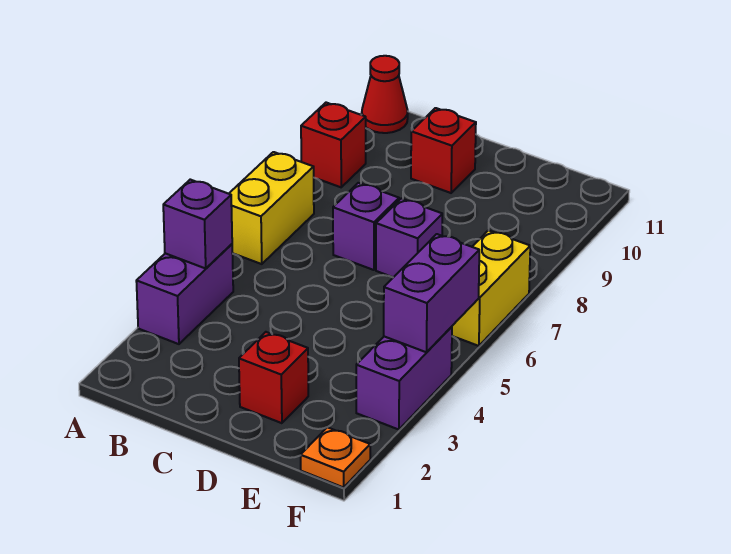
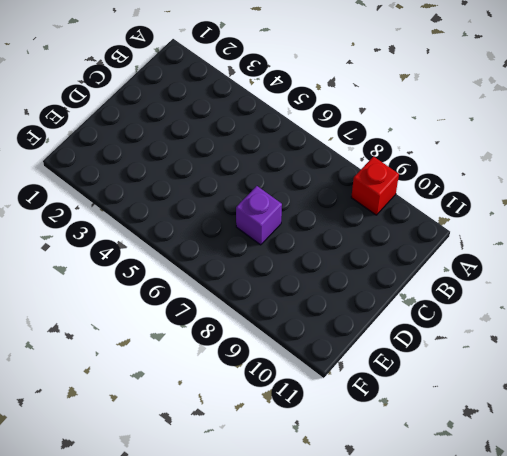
none -> purple brick A3:A4 level 1
none -> yellow brick A6:A7 level 1
none -> red cone A11 level 1

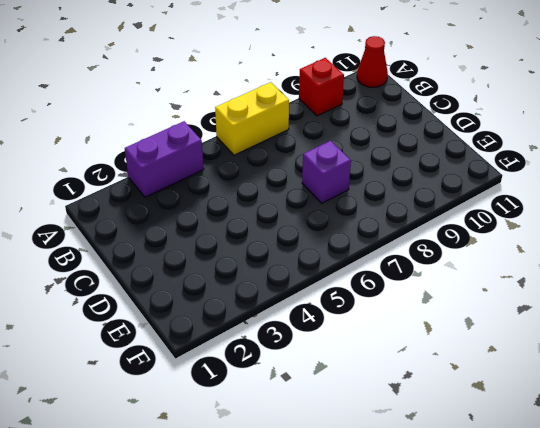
none -> purple brick C7 level 1
none -> red brick C10 level 1
none -> red brick D2 level 1

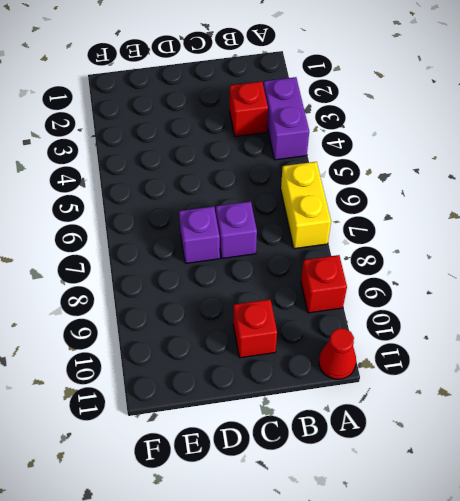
red brick B3 level 1 -> red brick D2 level 1
none -> orange plate F1 level 1
none -> purple brick F3:F4 level 1
none -> yellow brick F6:F7 level 1

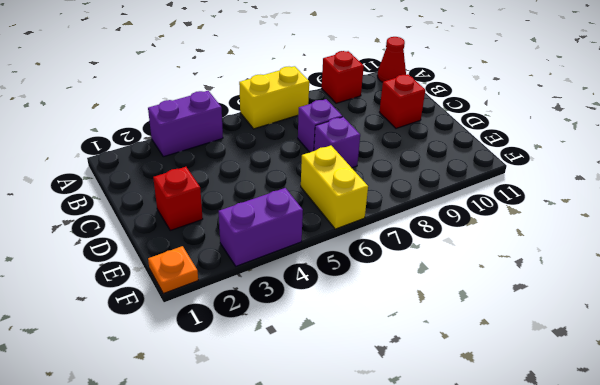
yellow brick E6:F6 level 1 -> yellow brick F6:F7 level 1
none -> purple brick A4 level 2
none -> purple brick F4:F5 level 2

